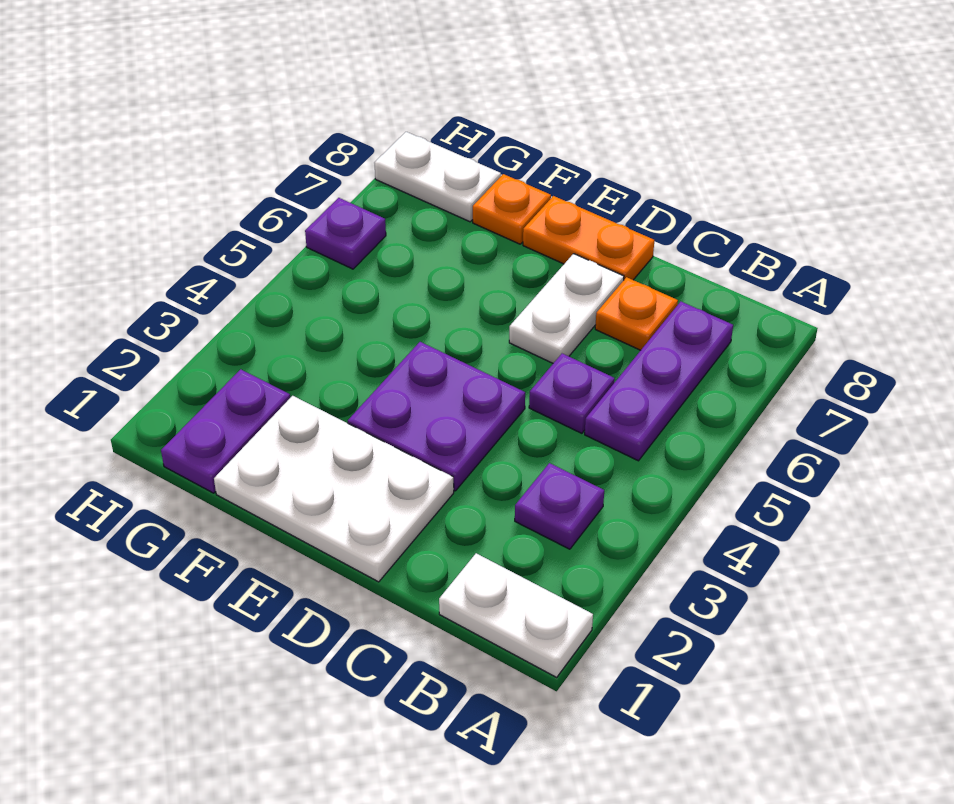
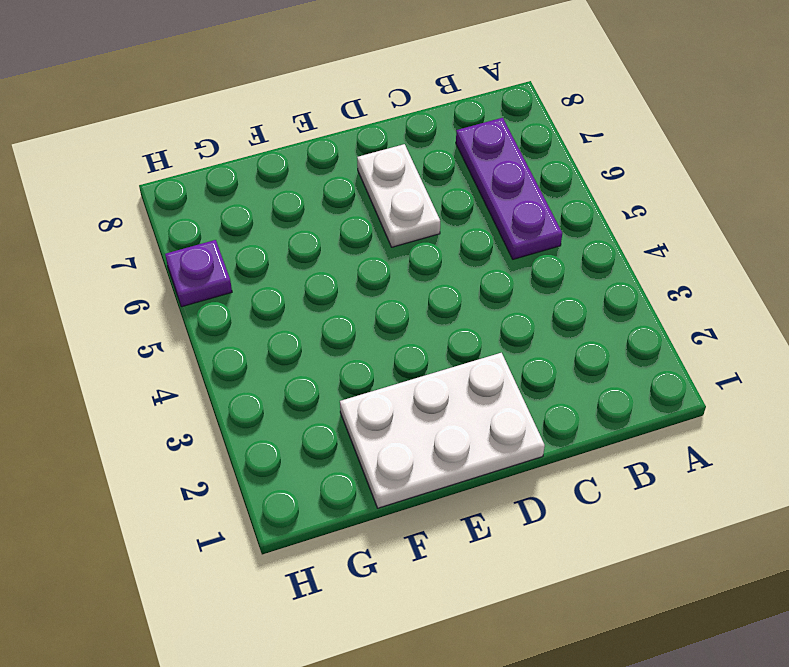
none -> white plate A1:B1 level 1
none -> purple plate B3 level 1
none -> purple plate C5 level 1

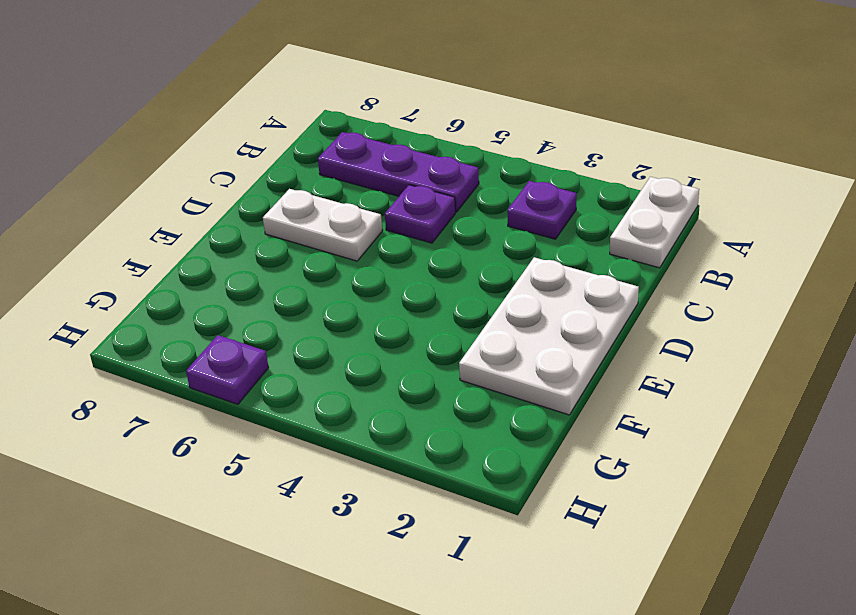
none -> orange plate C7 level 1
none -> purple plate D3:E4 level 1
none -> orange plate D8:E8 level 1

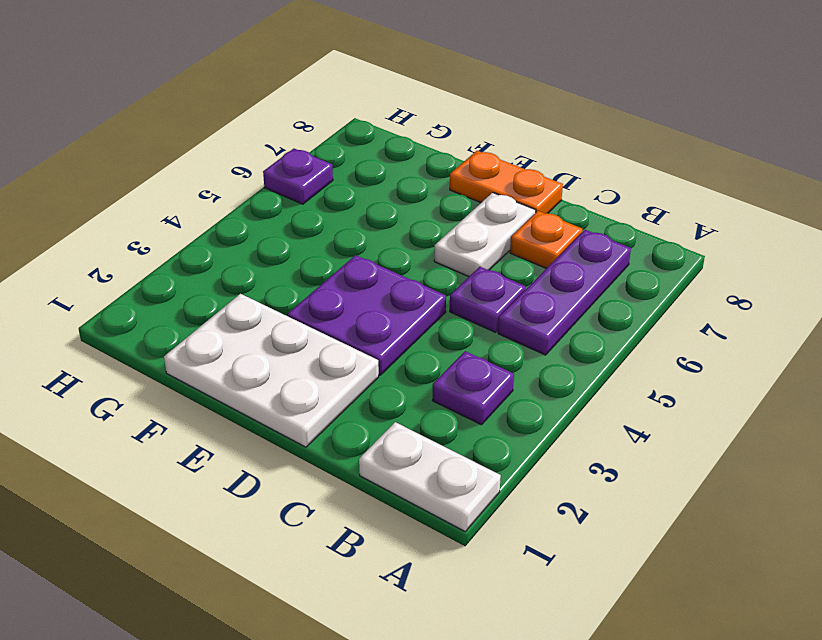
none -> orange plate F8 level 1
none -> purple plate G1:G2 level 1
none -> white plate G8:H8 level 1

